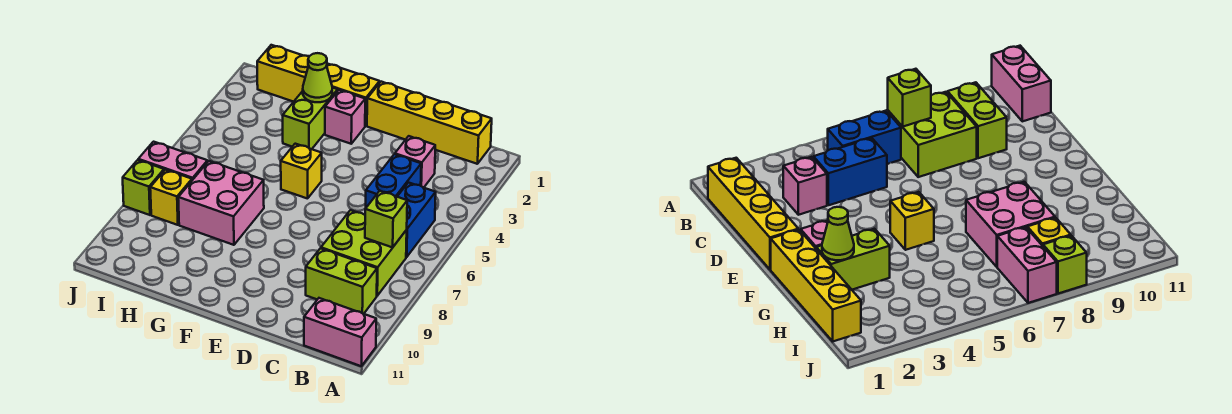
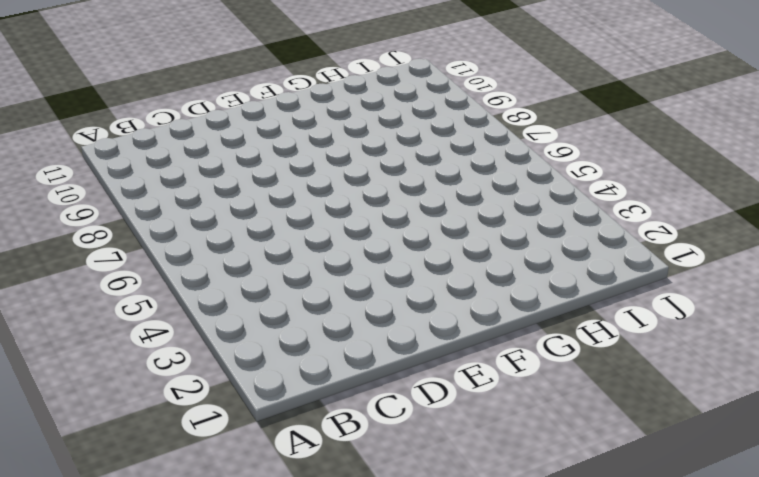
none -> pink brick A11:B11 level 1
none -> yellow brick B1:E1 level 1
none -> blue brick B5:B6 level 1

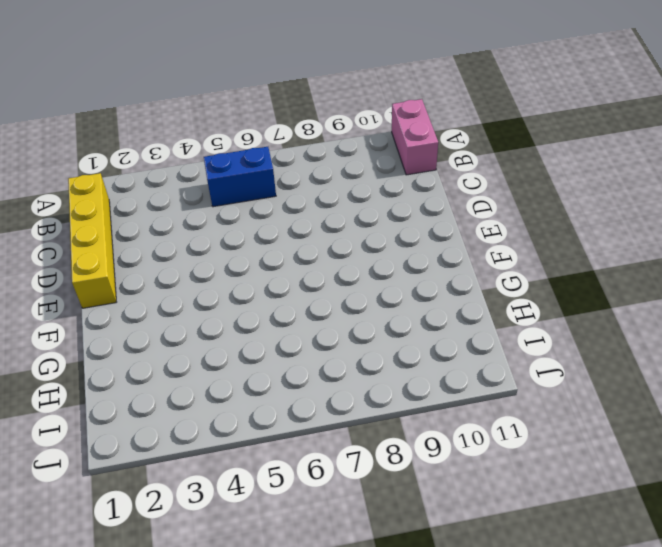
none -> lime brick B7:C8 level 1
none -> lime brick B9:C9 level 1
none -> pink brick C3 level 1

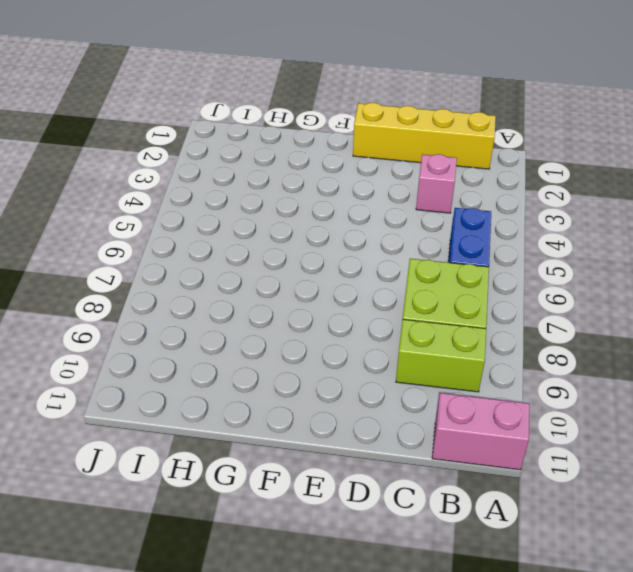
none -> blue brick C4:C5 level 1
none -> yellow brick F1:I1 level 1
none -> pink brick F2 level 1

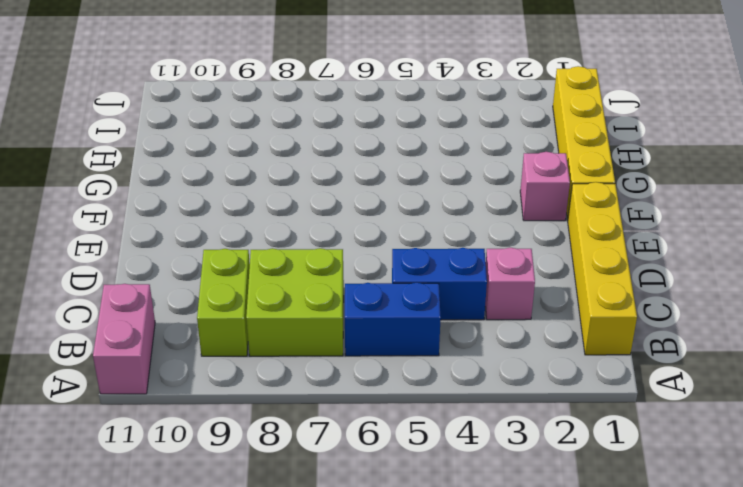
none -> yellow brick F5 level 1
none -> lime brick G2:G3 level 1
none -> pink brick G7:H8 level 1

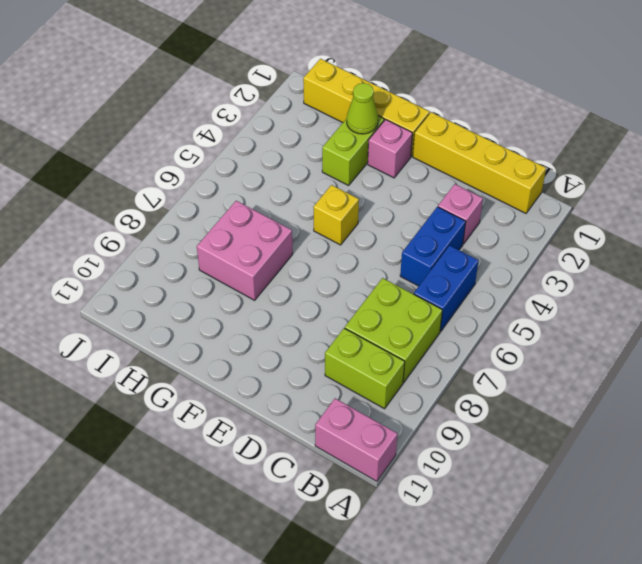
none -> pink brick I7:J7 level 1
none -> yellow brick I8 level 1
none -> lime brick J8 level 1

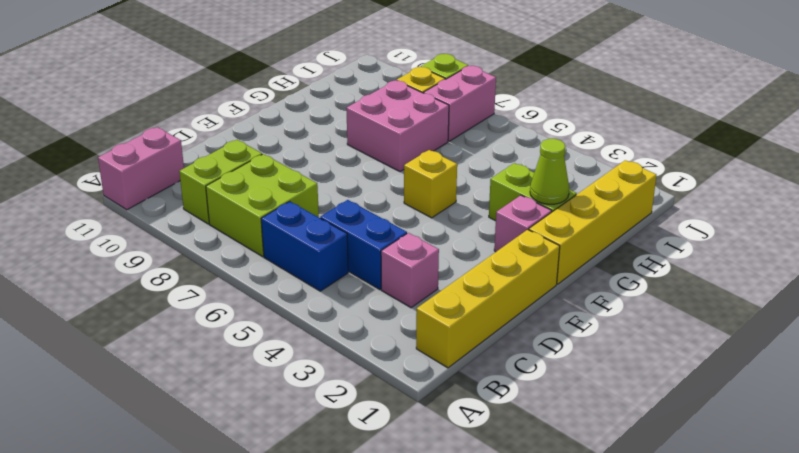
none -> lime brick B7 level 2

